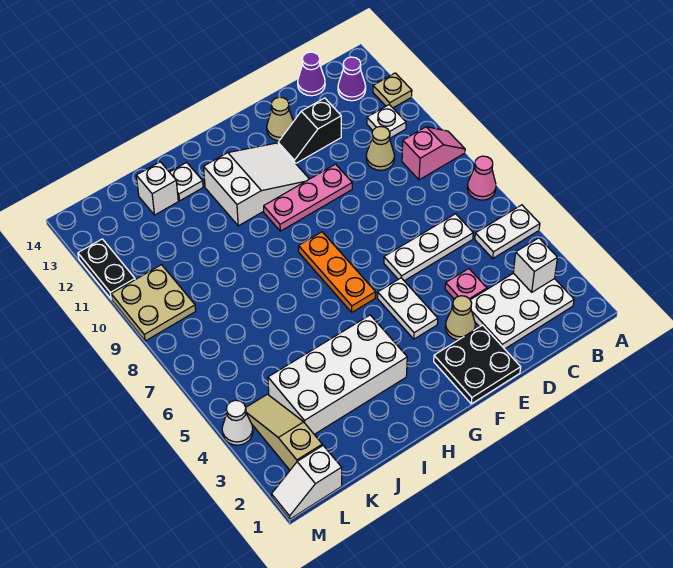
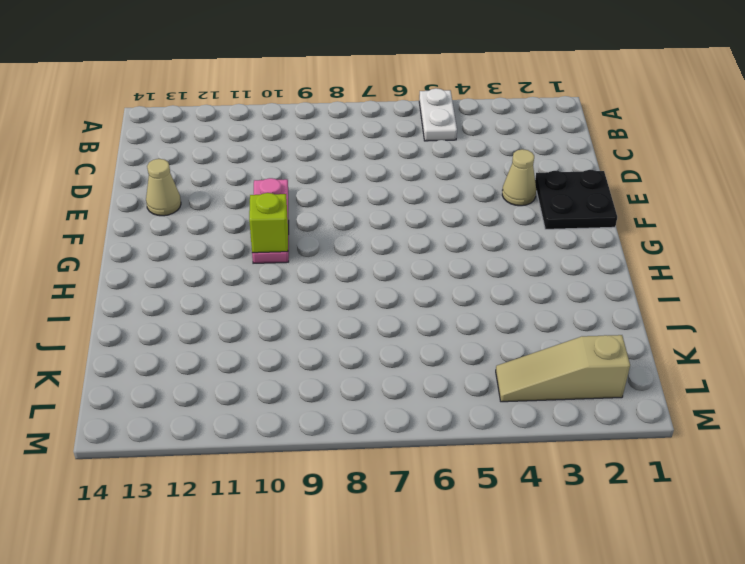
lime brick G10 level 2 -> none
none -> pink cone A7 level 1
none -> pink slope A9:B9 level 1 top B
none -> tan plate A12 level 1

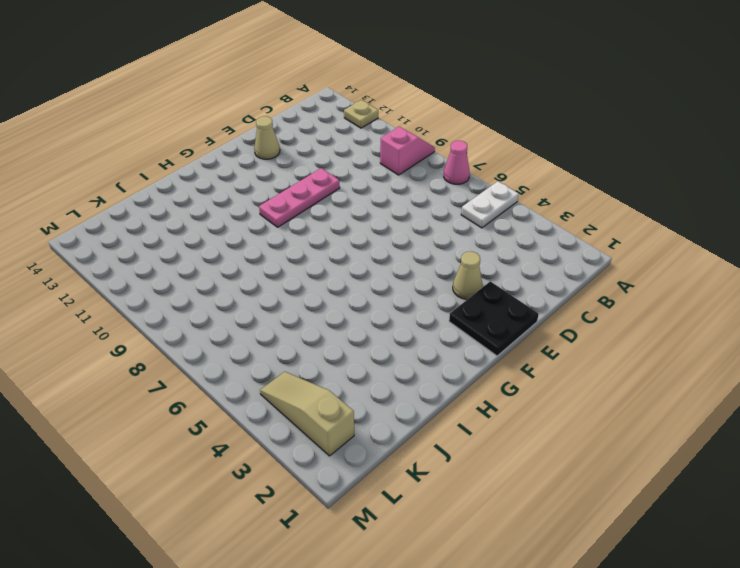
none -> white plate B2:D3 level 1
none -> white plate B11 level 1
none -> purple cone B13 level 1

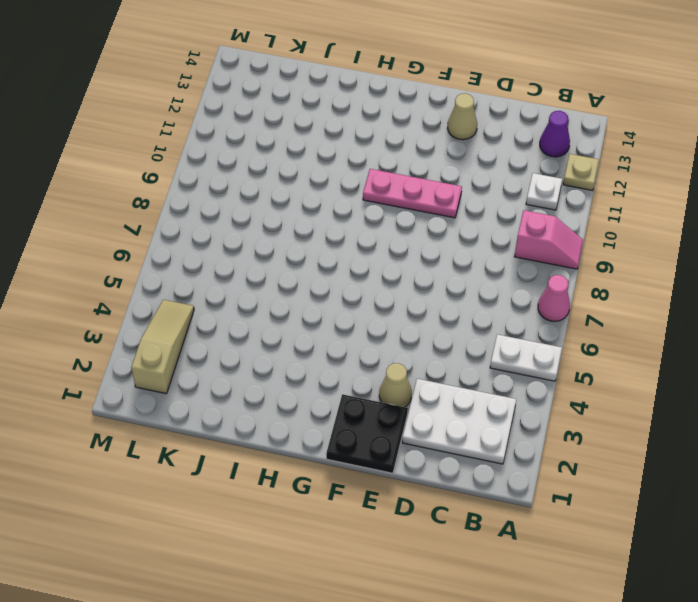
none -> white plate C6:E6 level 1
none -> tan cone C10 level 1
none -> purple cone C14 level 1

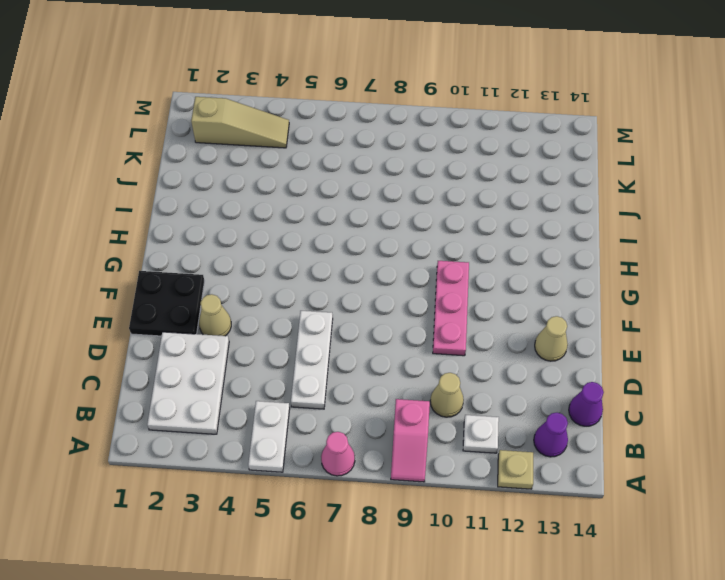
none -> pink plate D4 level 1
none -> black slope D12:E12 level 1 top D
none -> white plate F4:F5 level 1

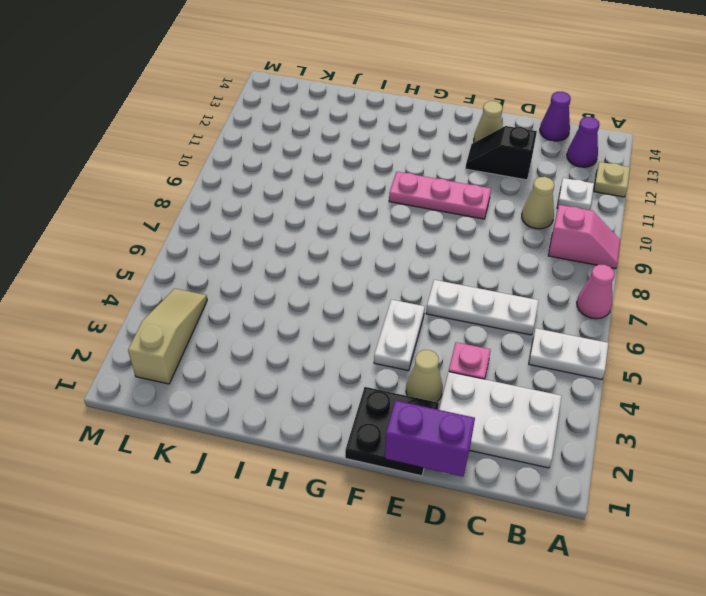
purple brick D1:E1 level 2 -> none
none -> white slope F11:H12 level 1 top H
none -> orange plate G6:G8 level 1
none -> white brick H3:K4 level 1

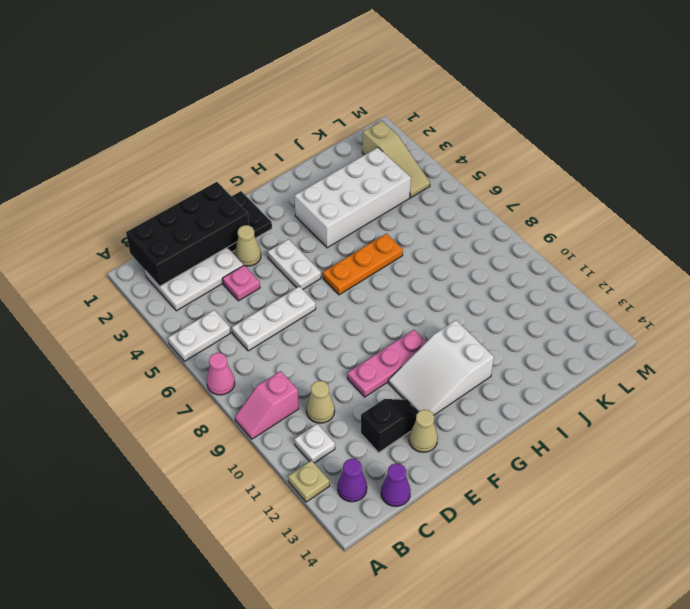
black brick B1:E2 level 2 -> none
orange plate G6:I6 level 1 -> orange plate G6:G8 level 1
none -> white plate I13 level 1
none -> white brick J13 level 1
none -> white slope L1:M1 level 1 top L

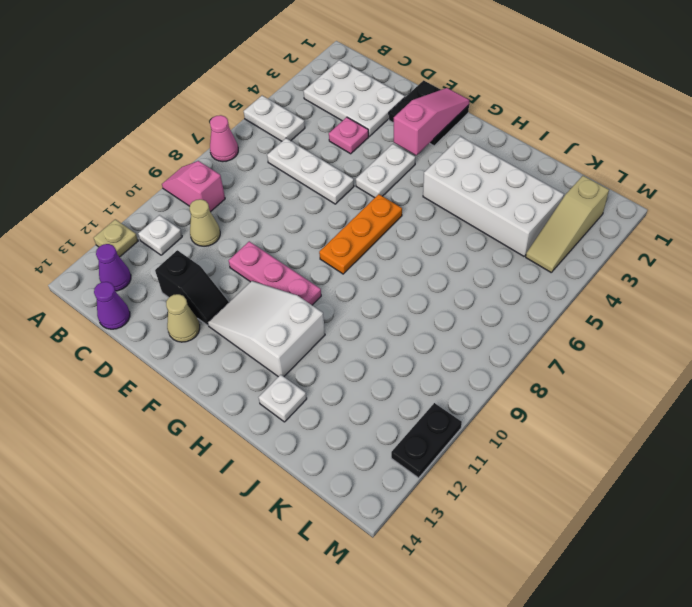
pink slope F1:F3 level 2 top 3 -> none
none -> tan cone E3 level 1
none -> white brick J13 level 1
none -> white slope L1:M1 level 1 top L

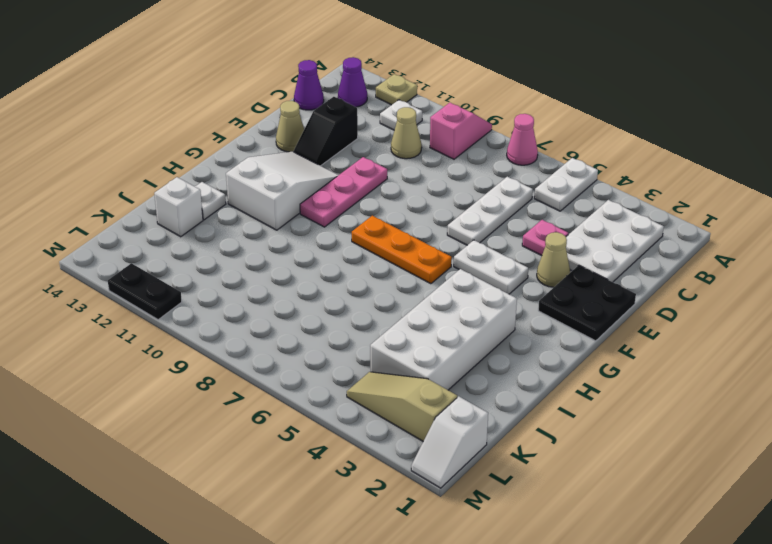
none -> tan plate L9:M10 level 1
none -> white cone M4 level 1
none -> white brick B3 level 2

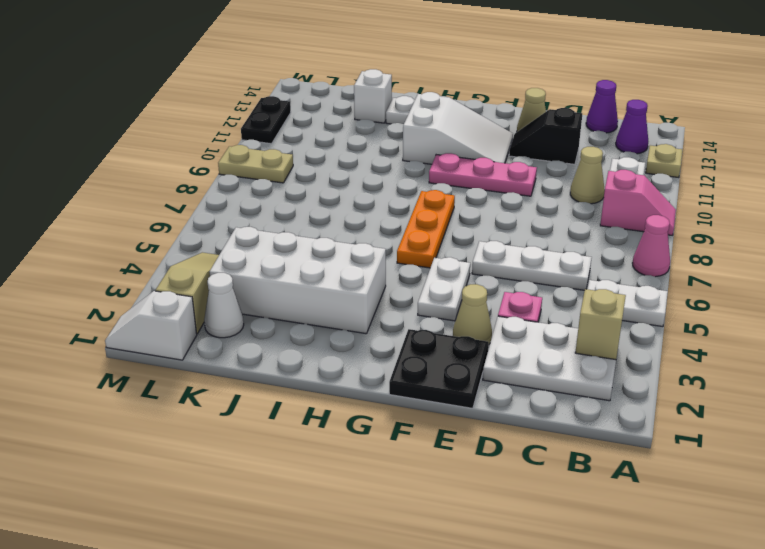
tan brick B3 level 2 -> white brick B3 level 2
white cone K2 level 1 -> white cone M4 level 1
tan plate L9:M9 level 1 -> tan plate L9:M10 level 1

